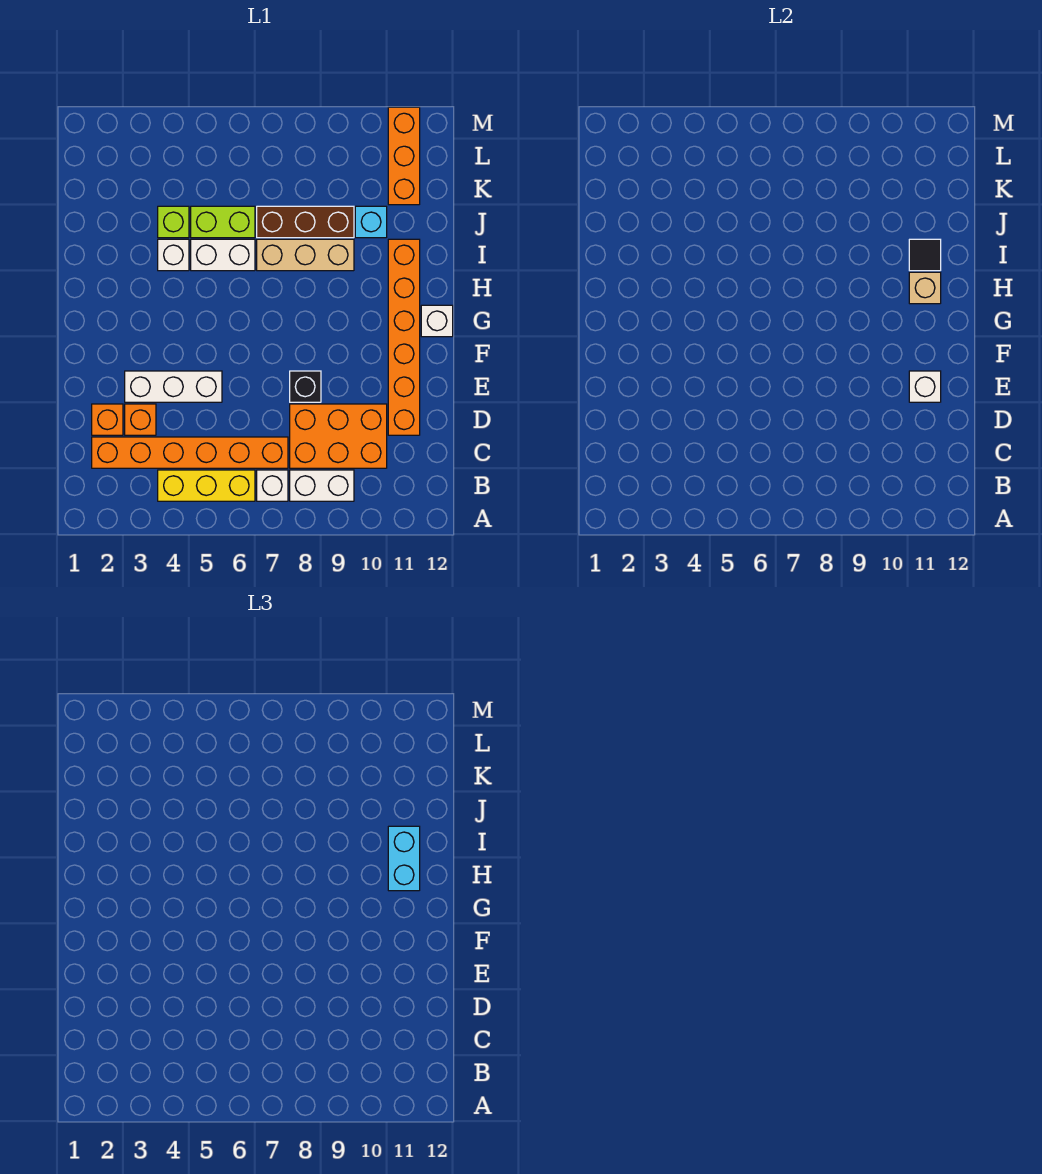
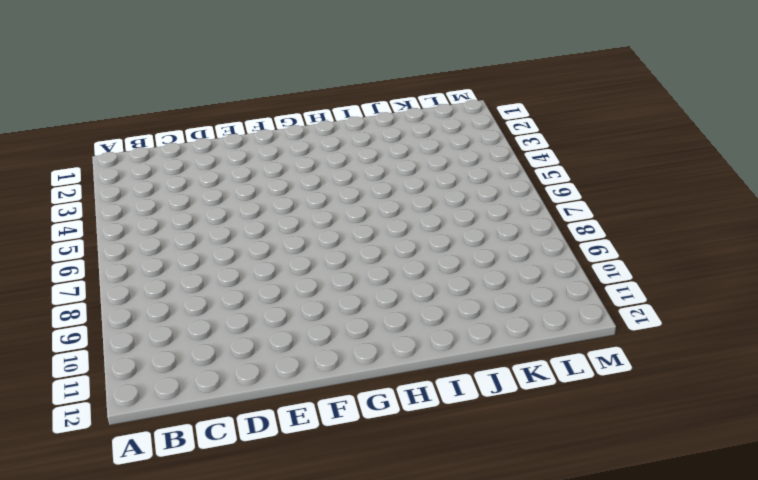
none -> yellow brick B4:B6 level 1
none -> white brick B7 level 1
none -> white brick B8:B9 level 1

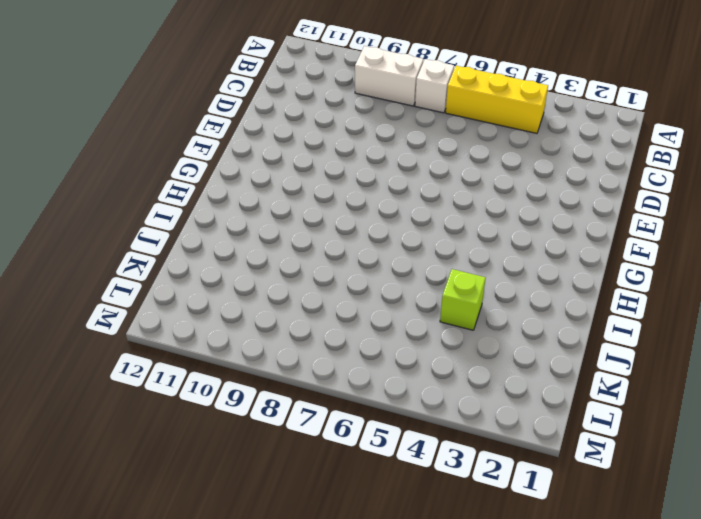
none -> orange brick C2:C7 level 1
none -> orange brick C8:D10 level 1
none -> orange brick D2 level 1

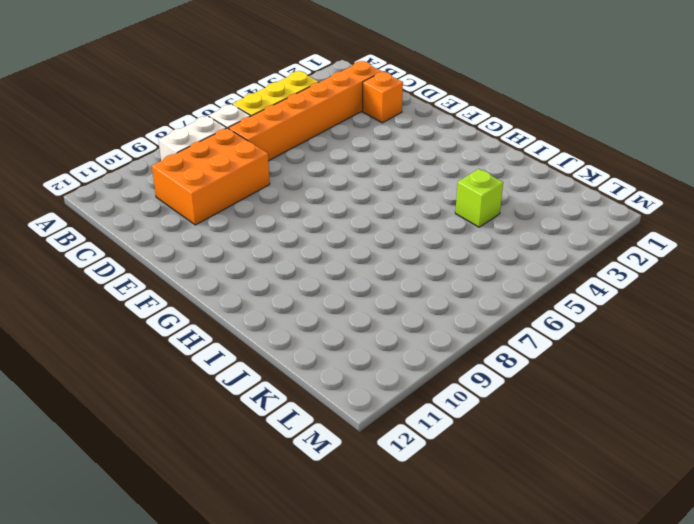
none -> orange brick D3 level 1
none -> orange brick D11:I11 level 1
none -> white brick E3:E5 level 1

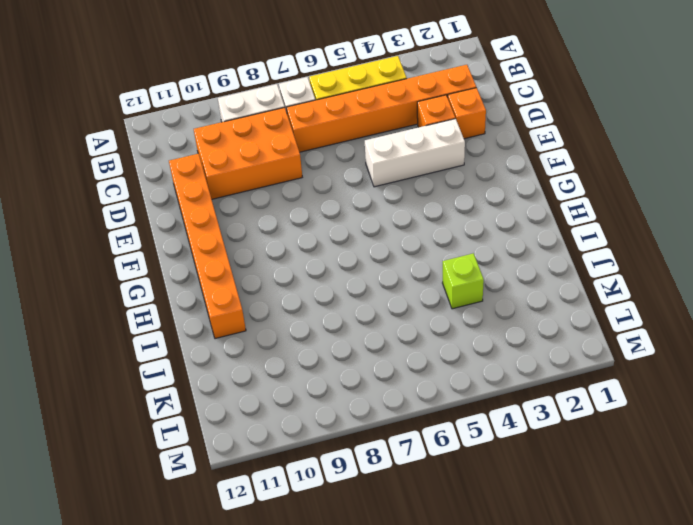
none -> black brick E8 level 1
none -> white brick G12 level 1
none -> white brick I4 level 1

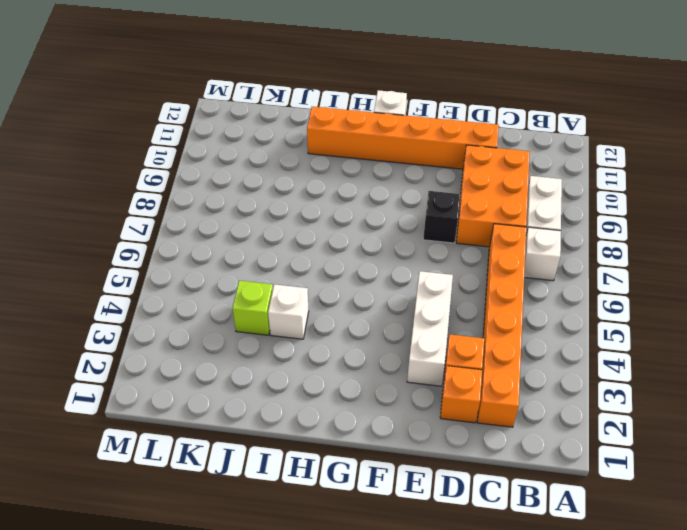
none -> yellow brick B4:B6 level 1
none -> white brick I5:I6 level 1
none -> tan brick I7:I9 level 1

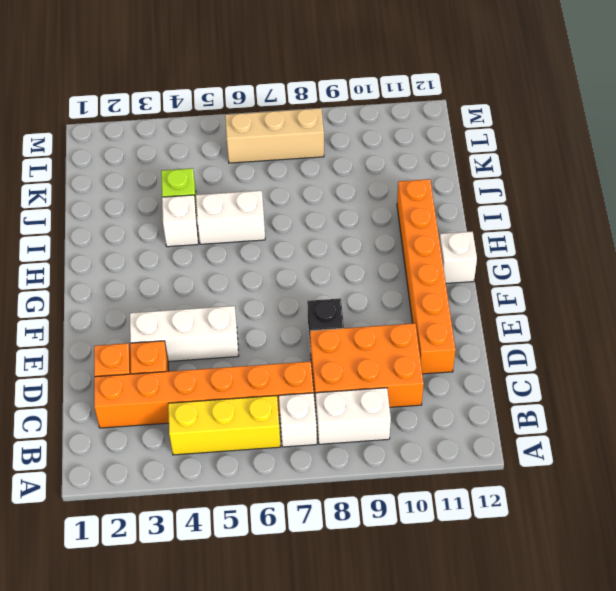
tan brick L6:L8 level 1 -> tan brick I7:I9 level 1
none -> lime brick J5:J6 level 1
none -> brown brick J7:J9 level 1
none -> cyan brick J10 level 1

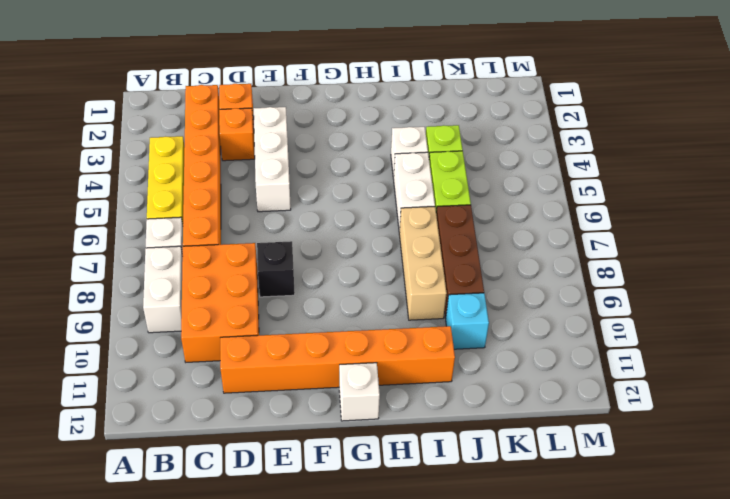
none -> orange brick K11:M11 level 1
none -> white brick E11 level 2
none -> tan brick H11 level 2

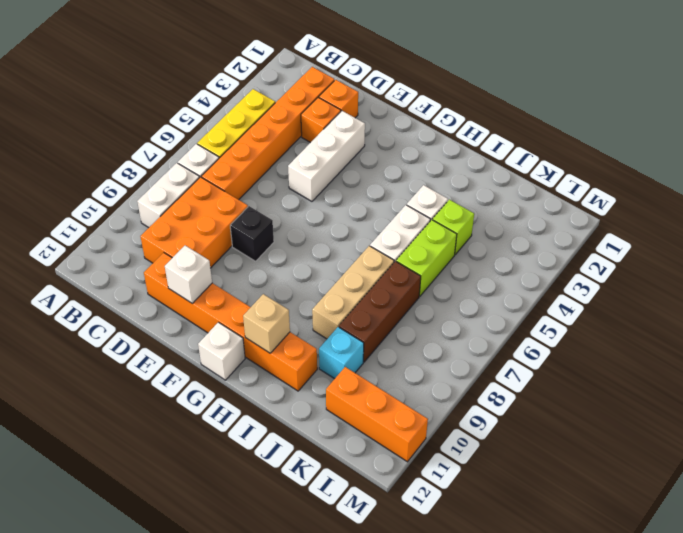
none -> black tile I11 level 2
none -> cyan brick H11:I11 level 3

